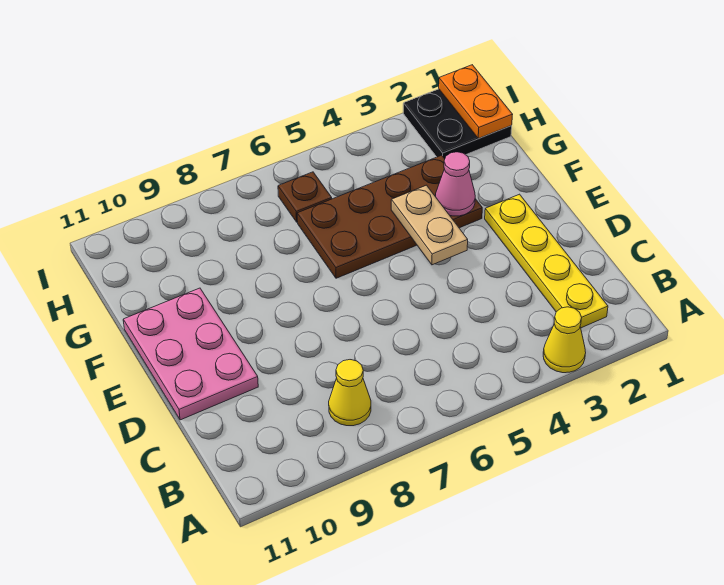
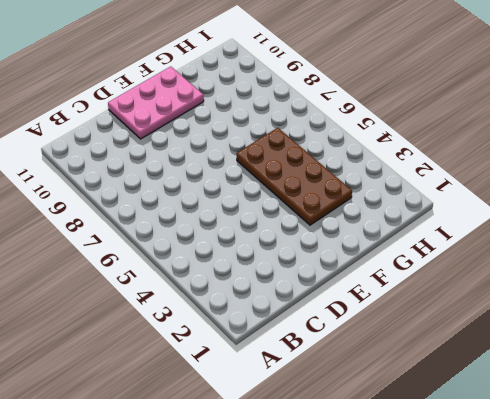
none -> yellow cone A3 level 1
none -> yellow plate B2:E2 level 1

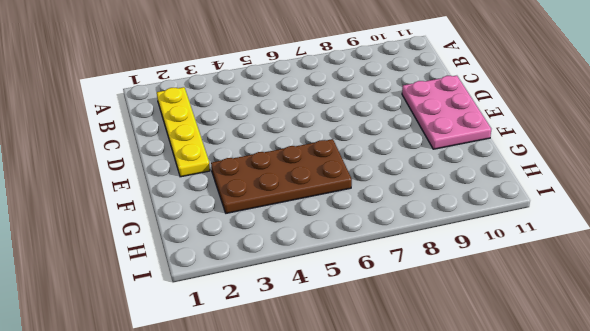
none -> yellow cone A3 level 1
none -> yellow cone B8 level 1

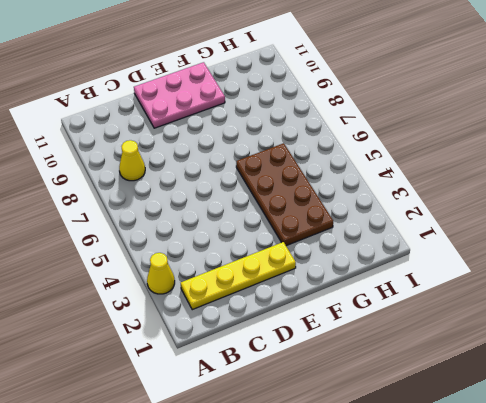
none -> black plate H1:I2 level 1
none -> brown plate H6 level 1

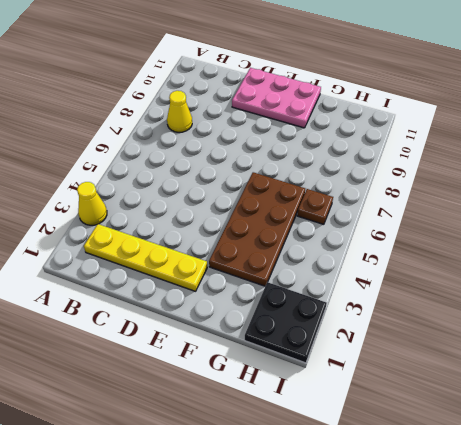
none -> tan plate E4:F4 level 2
none -> pink cone F3 level 2

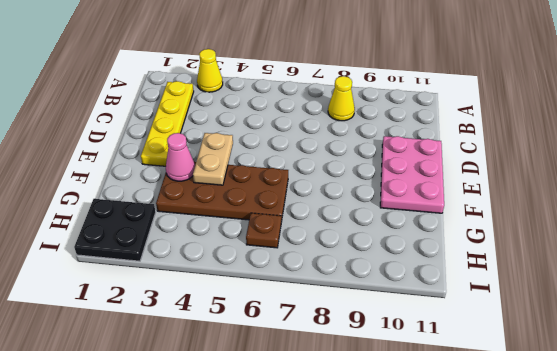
none -> orange plate H1:I1 level 2

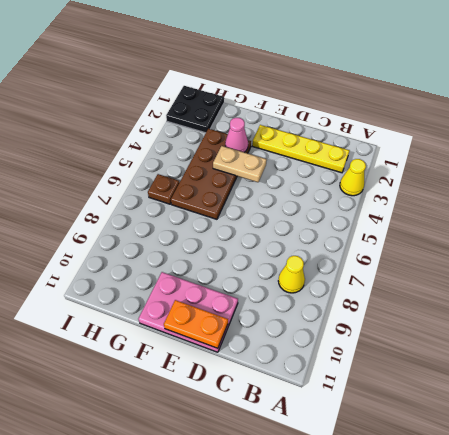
orange plate D11:E11 level 2 -> orange plate H1:I1 level 2

